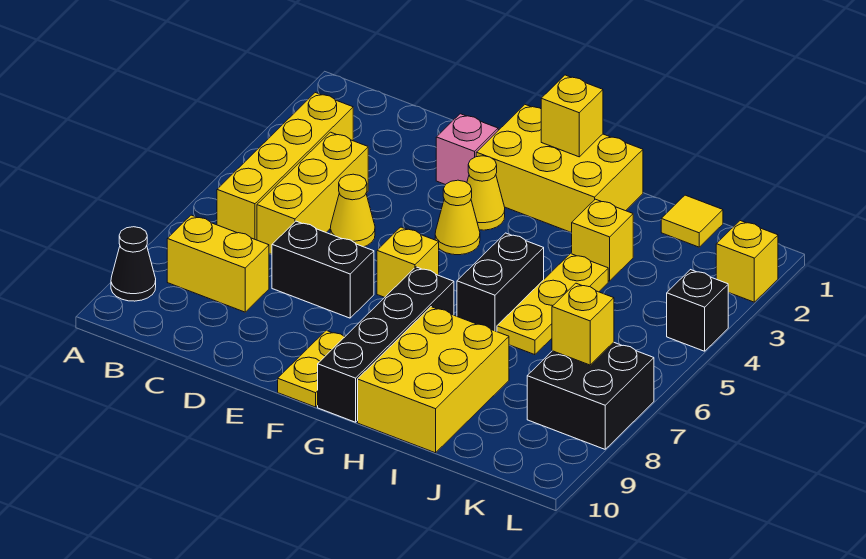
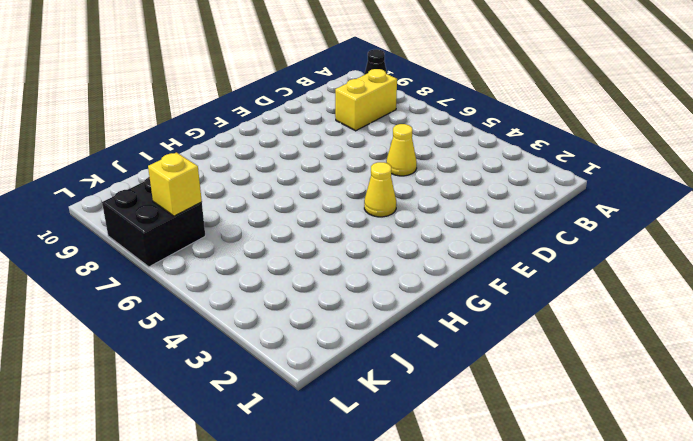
none -> yellow brick B3:B6 level 1
none -> yellow brick C4:C6 level 1
none -> black brick D7:E7 level 1

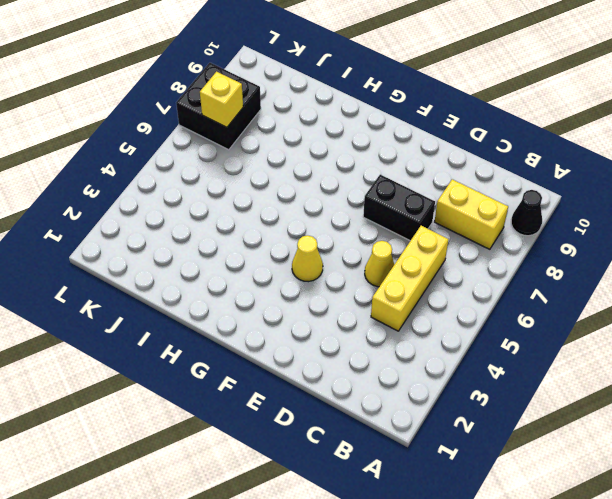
none -> yellow brick B3:B6 level 1
none -> pink brick E2 level 1
none -> yellow brick F1:H2 level 1

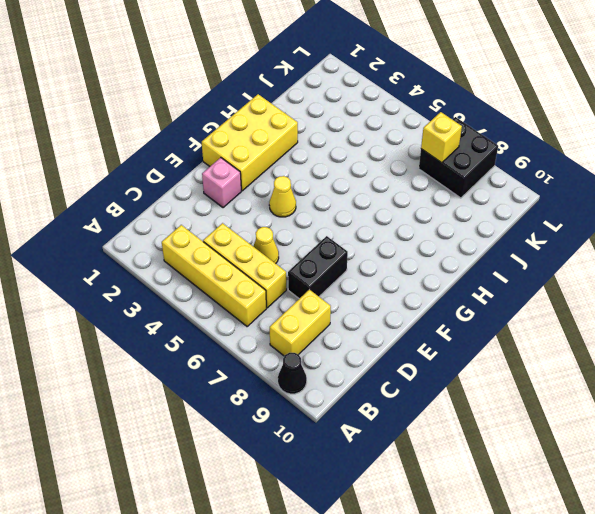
none -> yellow cone F3 level 1
none -> yellow brick F6 level 1
none -> yellow plate F9:F10 level 1

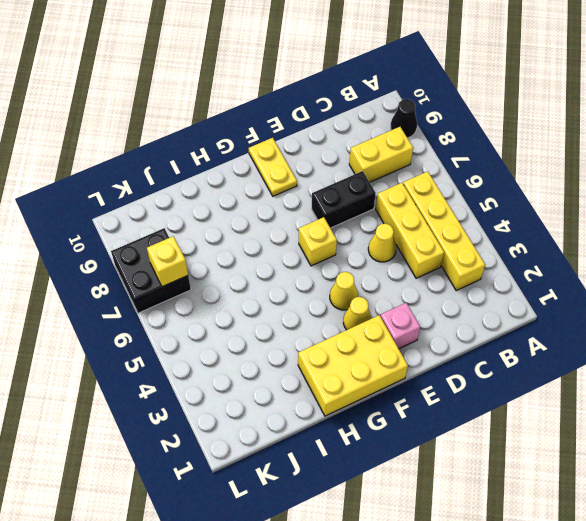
none -> black brick G7:G10 level 1
none -> black brick H5:H6 level 1
none -> yellow brick H8:I10 level 1

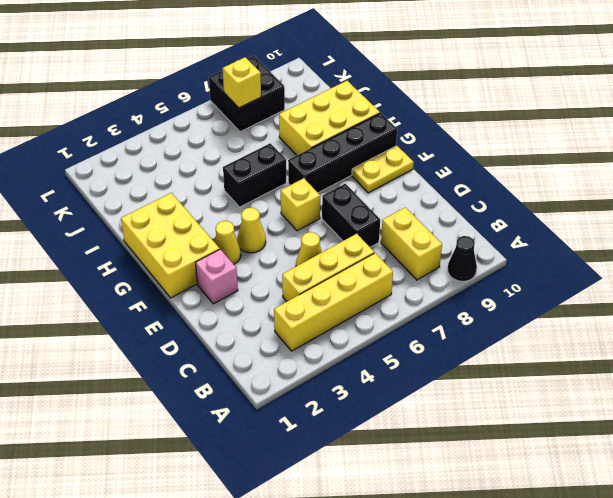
none -> yellow brick I3 level 1
none -> yellow plate I4:I6 level 1
none -> yellow tile J1 level 1

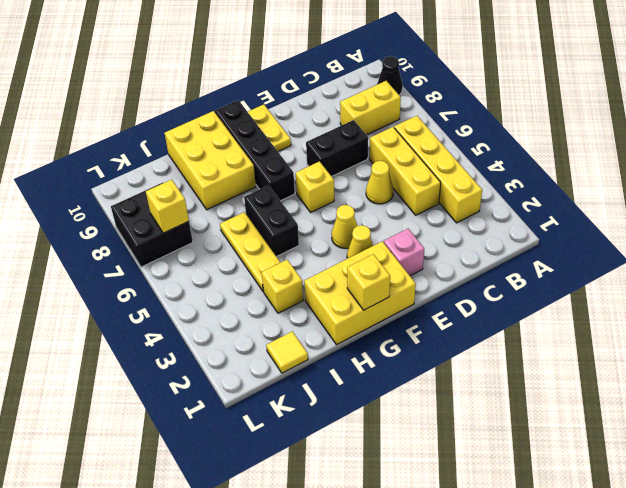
none -> yellow brick L2 level 1
none -> black brick L4 level 1

